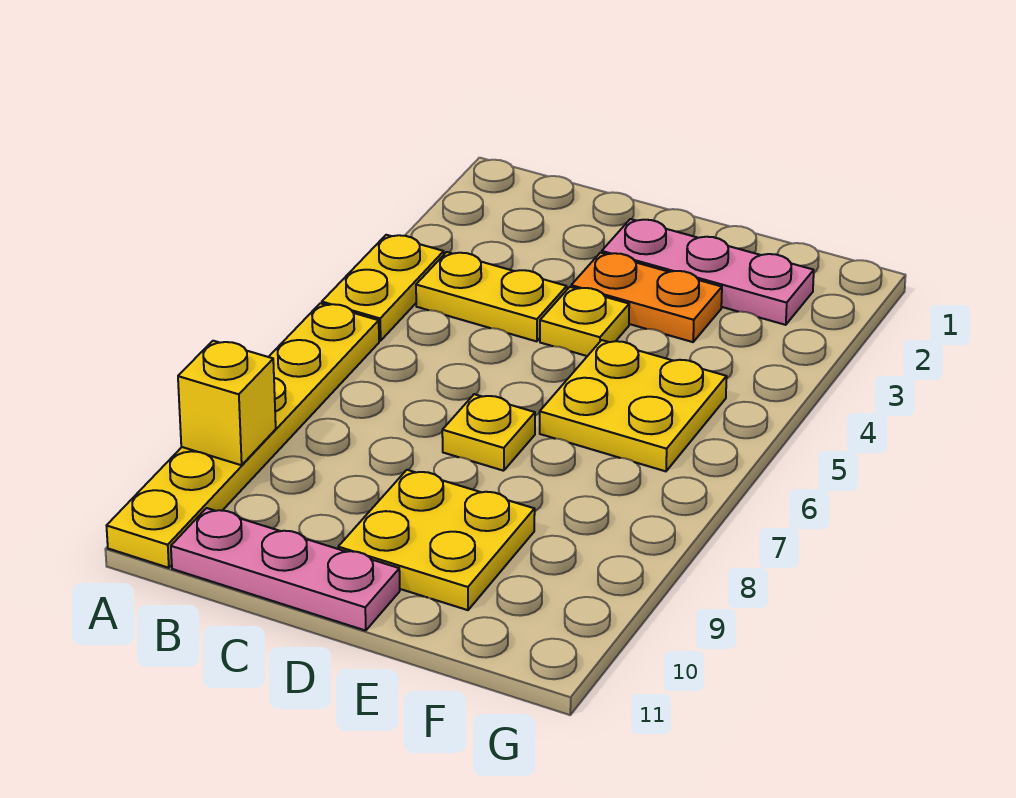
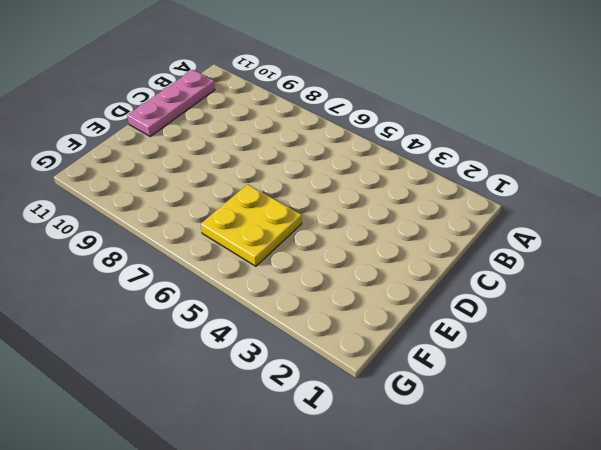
none -> yellow plate A4:A5 level 1
none -> yellow plate A6:A11 level 1

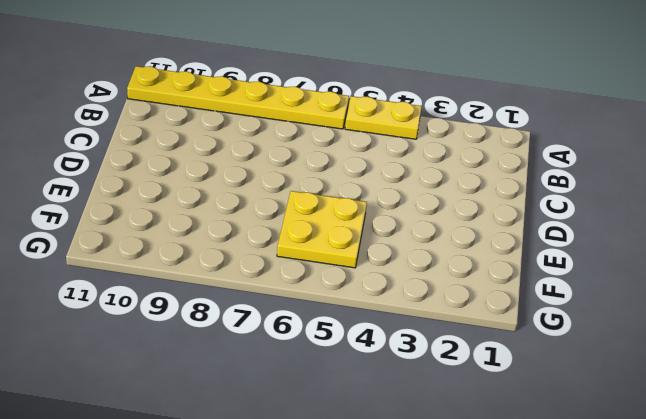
none -> yellow plate B4:C4 level 1
none -> pink plate B11:D11 level 1

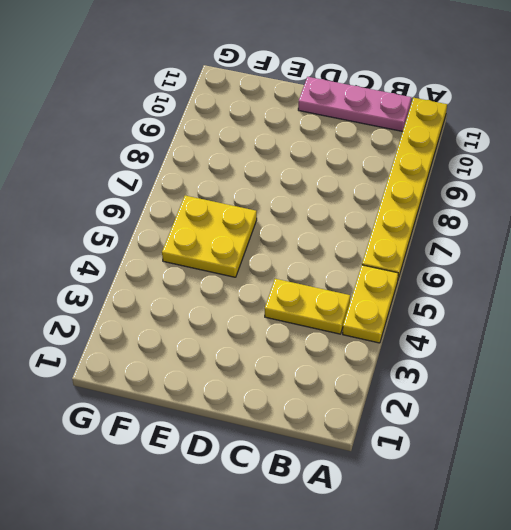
none -> pink plate D2:F2 level 1
none -> orange plate D3:E3 level 1

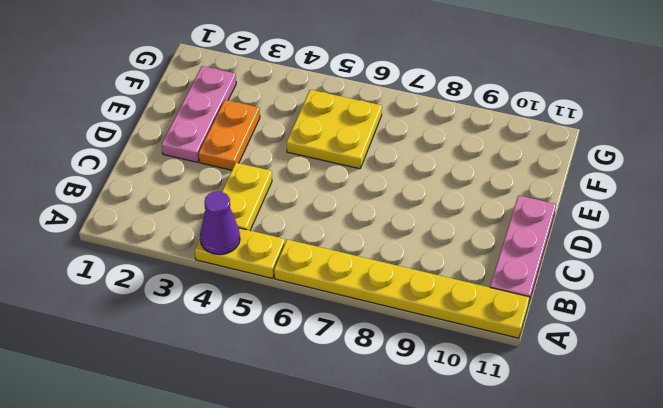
purple cone A4 level 2 -> none
none -> yellow plate D4 level 1
none -> yellow plate D7 level 1

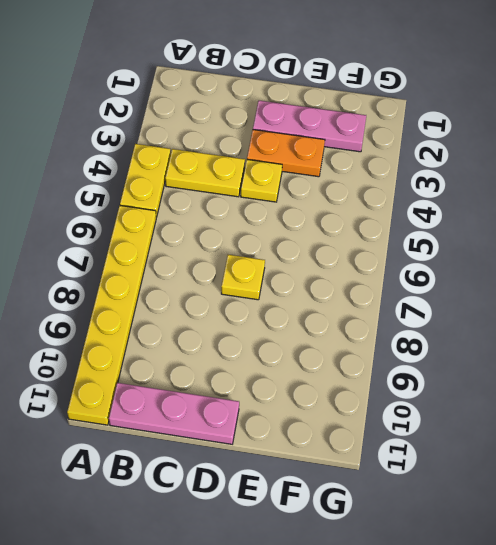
none -> yellow plate D9:E10 level 1
none -> yellow plate E5:F6 level 1

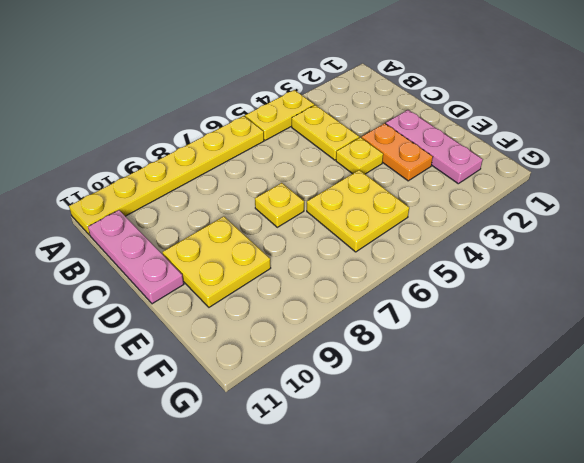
none -> yellow brick A9 level 2

